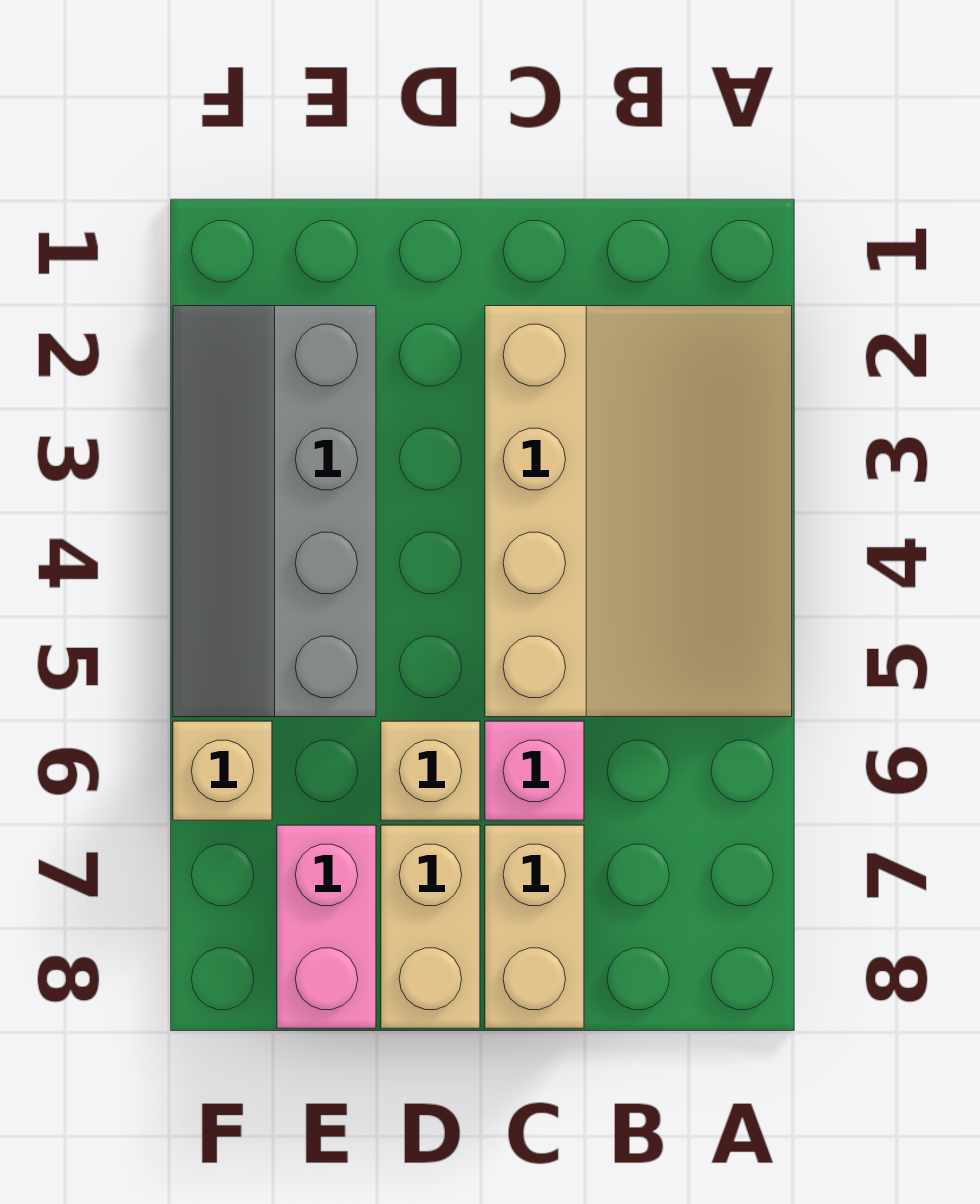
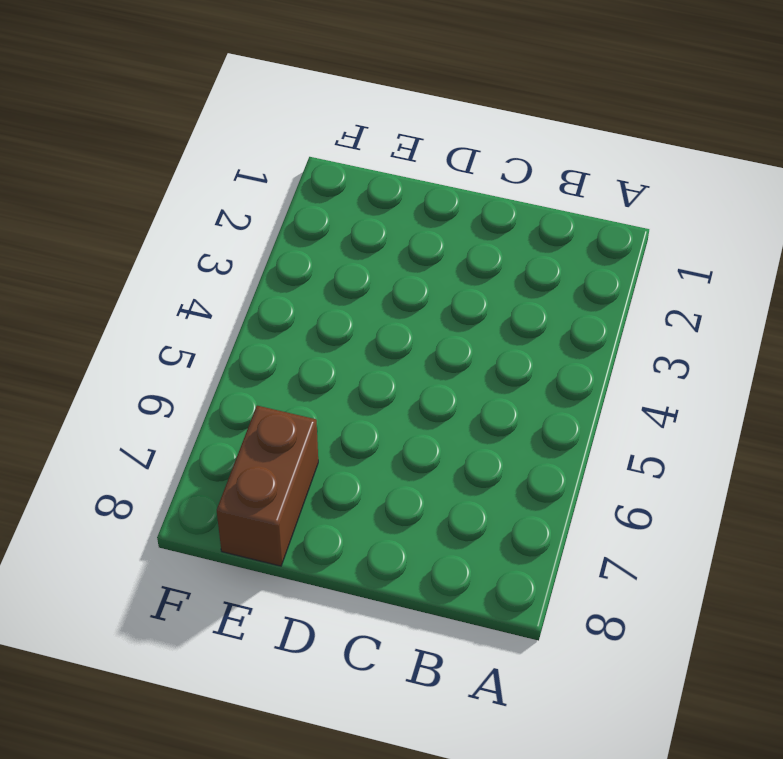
brown brick E7:E8 level 1 -> pink brick E7:E8 level 1
none -> tan slope A2:C5 level 1 top C
none -> pink brick C6 level 1

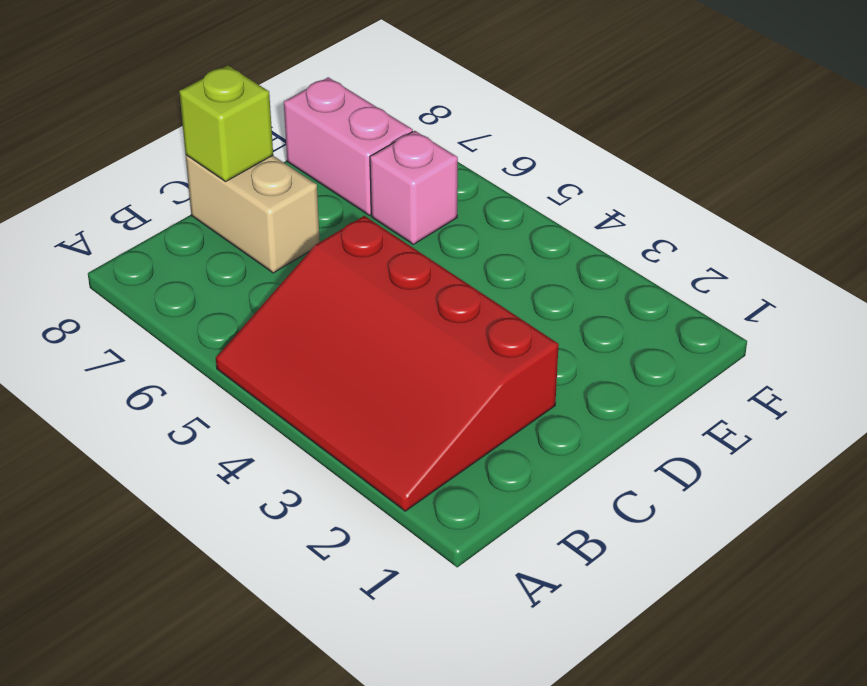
red slope A2:C5 level 1 top C -> tan slope A2:C5 level 1 top C
lime brick C8 level 2 -> none
pink brick E6 level 1 -> pink brick C6 level 1
none -> tan brick D6 level 1
none -> tan brick D7:D8 level 1

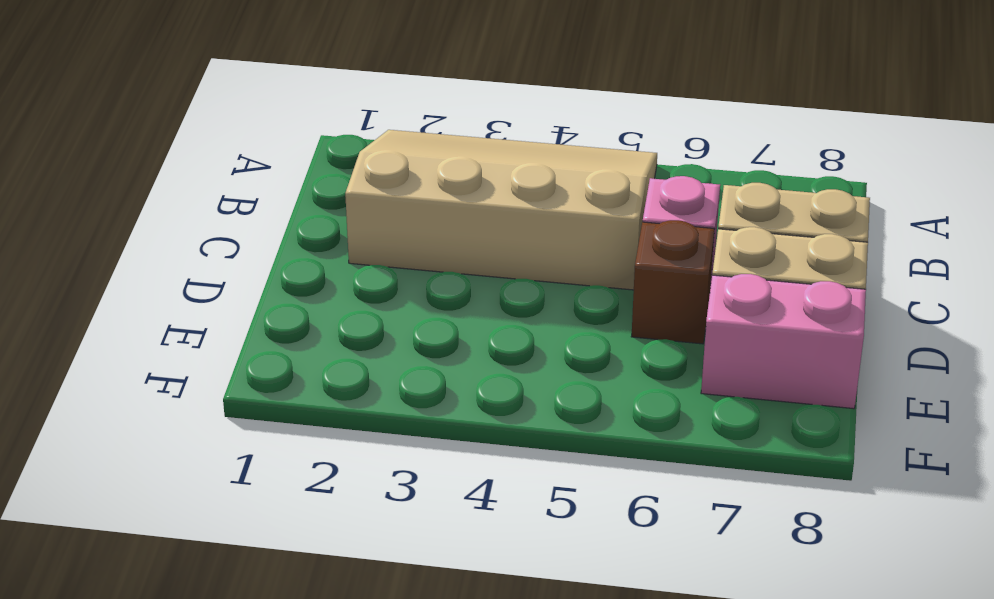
brown brick D6 level 1 -> tan brick D6 level 1
none -> grey slope E2:F5 level 1 top E
none -> tan brick F6 level 1

